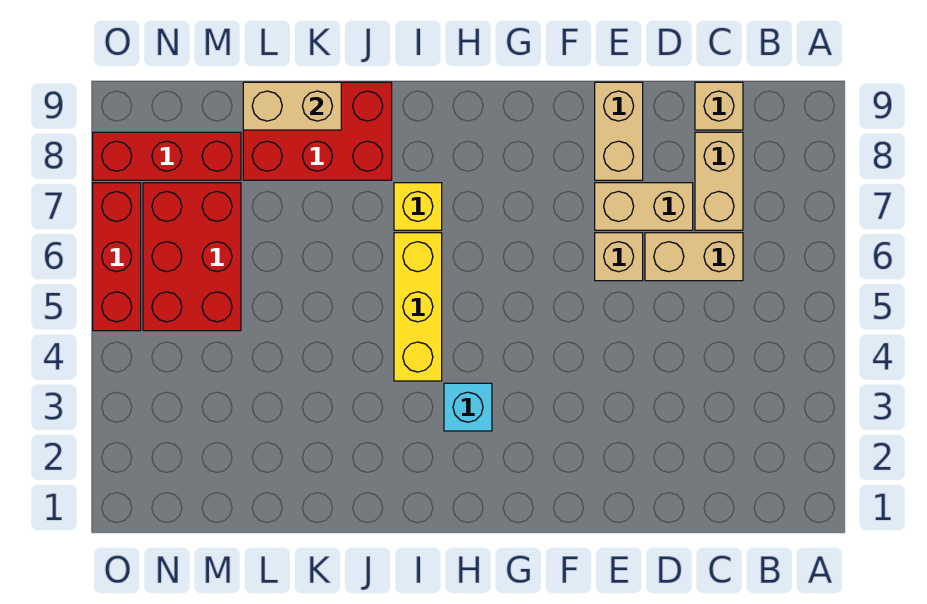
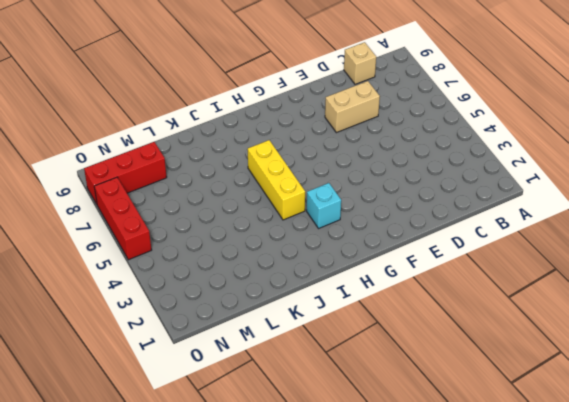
none -> tan brick C6:D6 level 1
none -> tan brick C7:C8 level 1
none -> tan brick E6 level 1

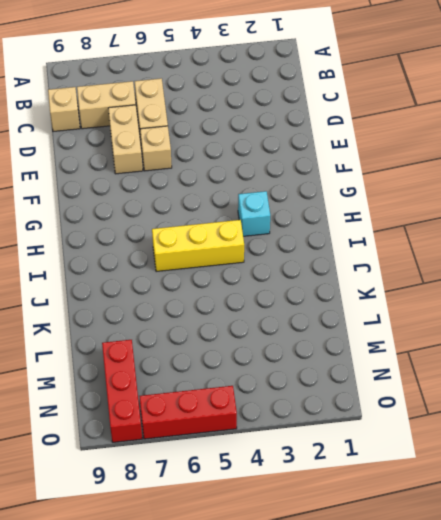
none -> tan brick E8:E9 level 1
none -> yellow brick I7 level 1
none -> red brick J8:L9 level 1

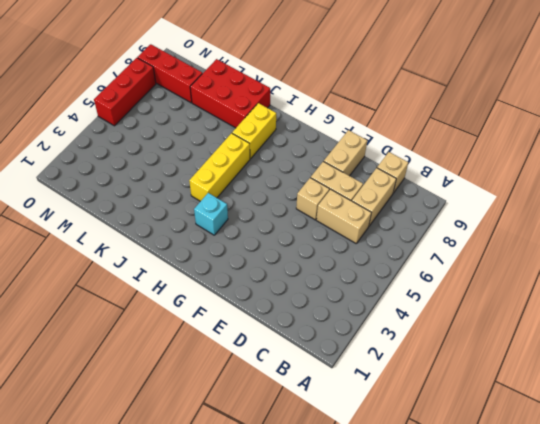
yellow brick I7:I8 level 1 -> yellow brick I7 level 1
none -> red brick M5:N7 level 1
none -> tan brick K9:L9 level 2

